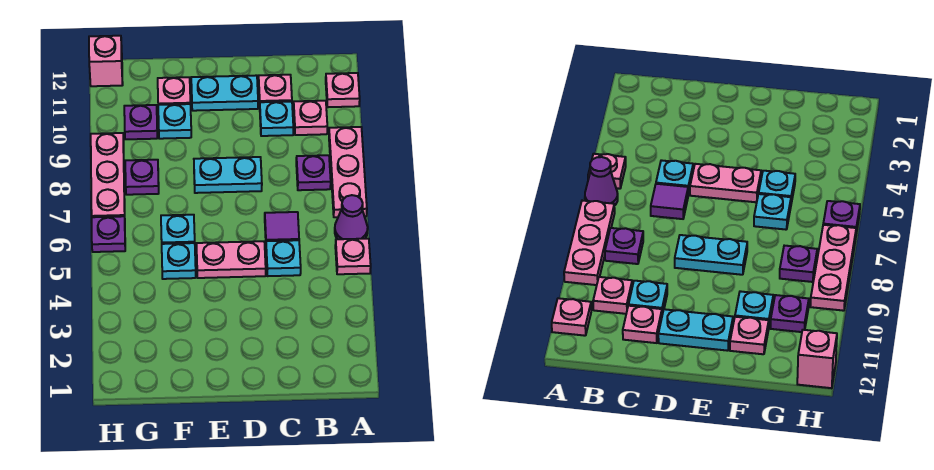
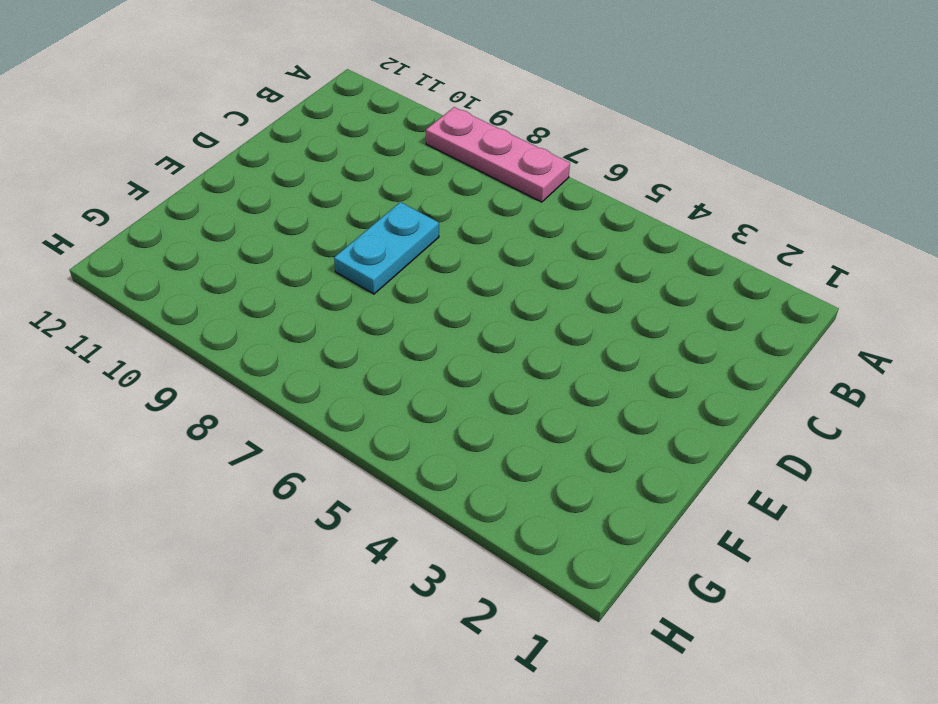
none -> pink plate A5 level 1
none -> purple cone A6 level 1
none -> pink plate A11 level 1

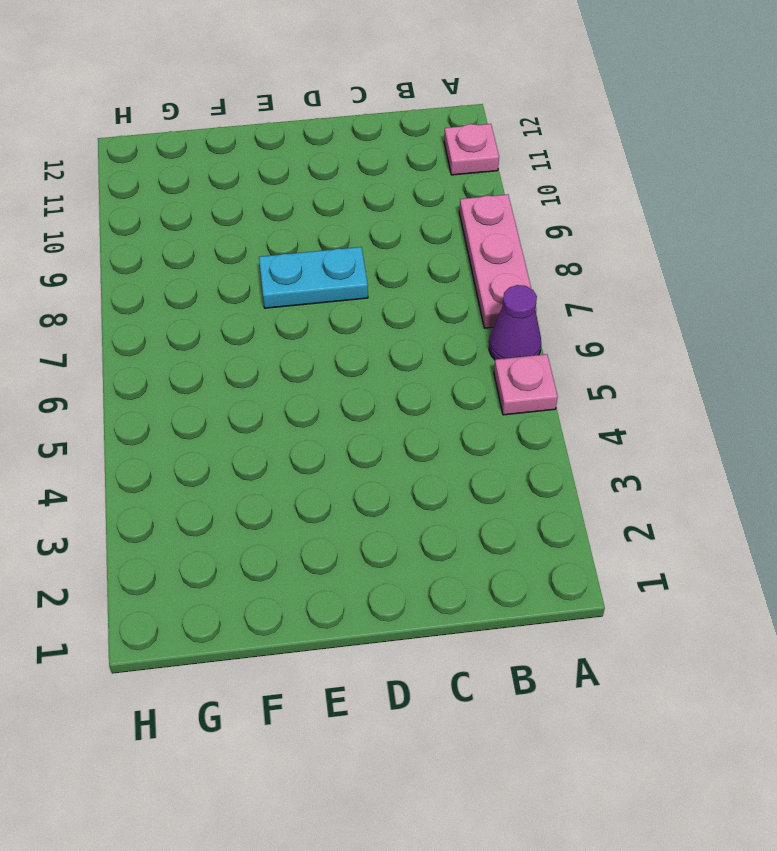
none -> purple plate B8 level 1
none -> pink plate B10 level 1
none -> cyan plate C5 level 1

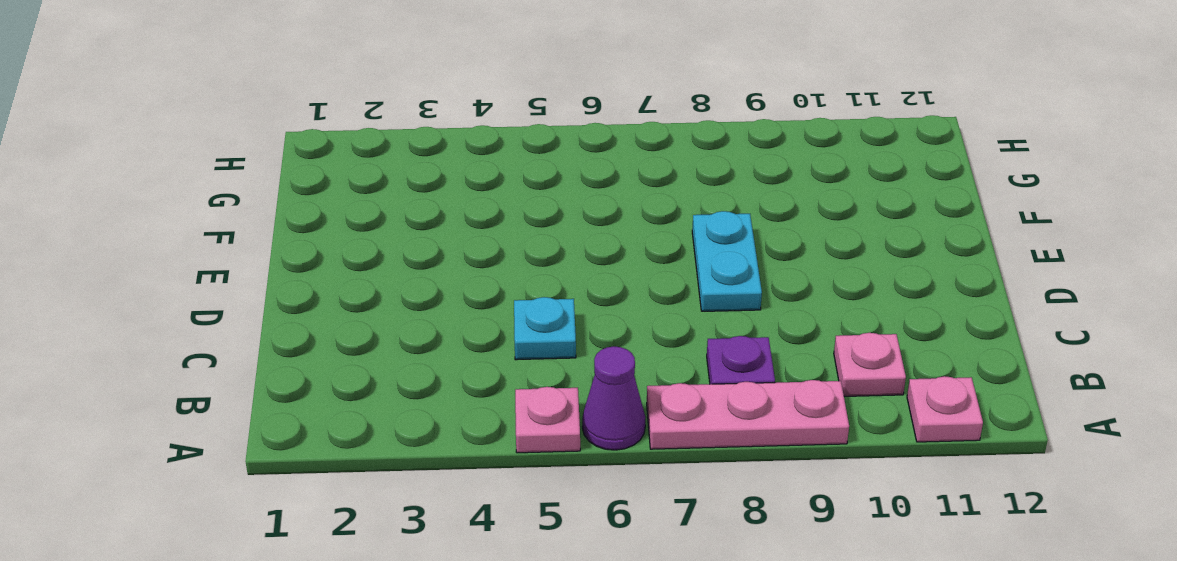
none -> purple tile C6 level 1
none -> cyan plate C10 level 1
none -> pink plate C11 level 1

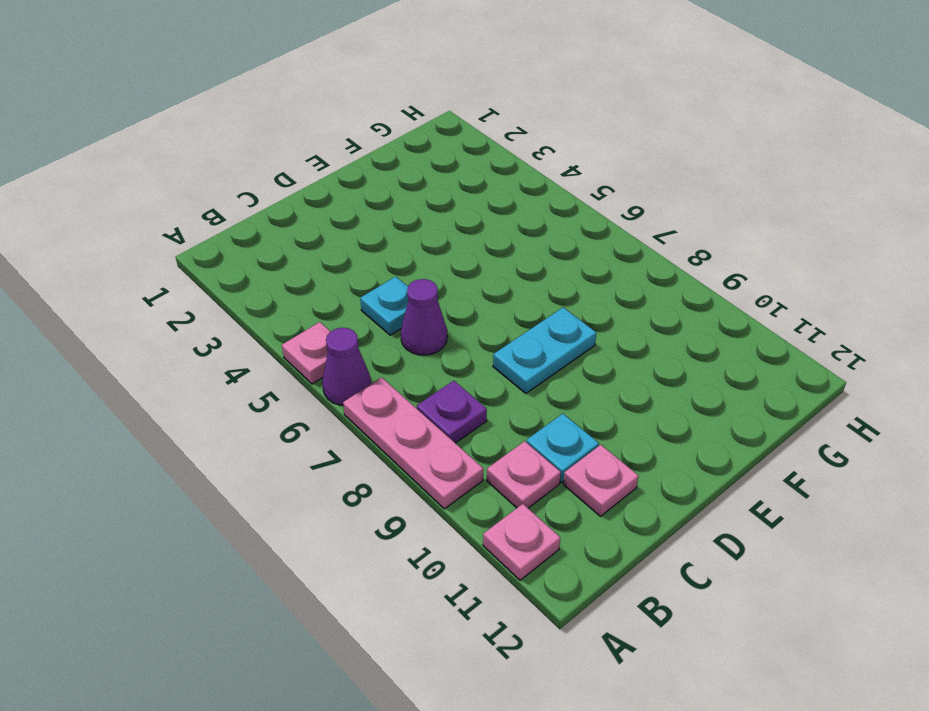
purple cone C6 level 1 -> purple tile C6 level 1
none -> pink plate D5:E5 level 1
none -> cyan plate D11:E11 level 1
none -> cyan plate F5 level 1

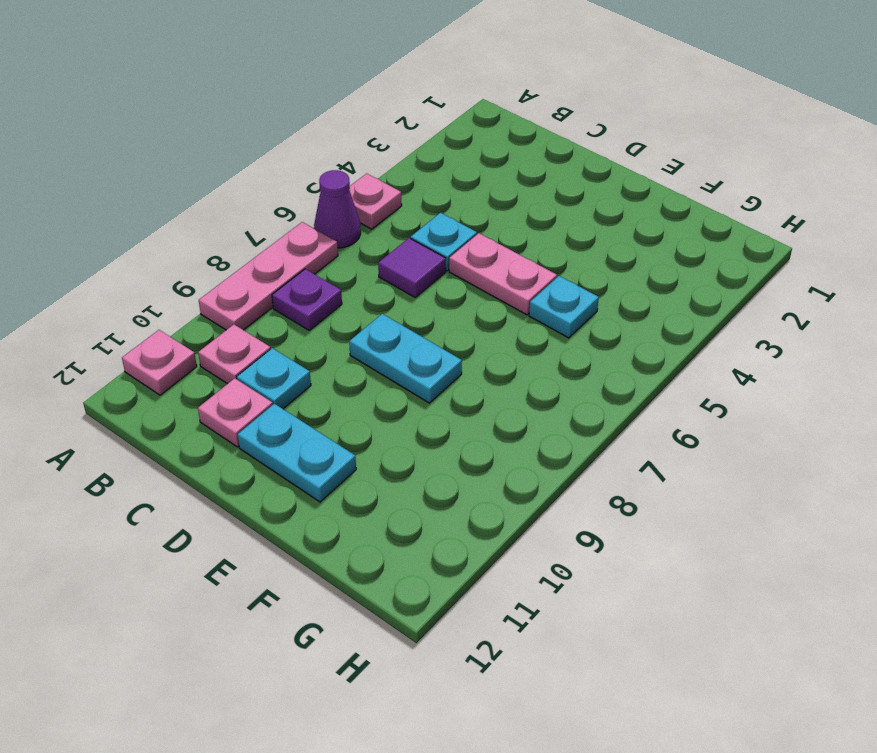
none -> cyan plate F6 level 1
none -> cyan plate F10 level 1
none -> pink plate F11 level 1

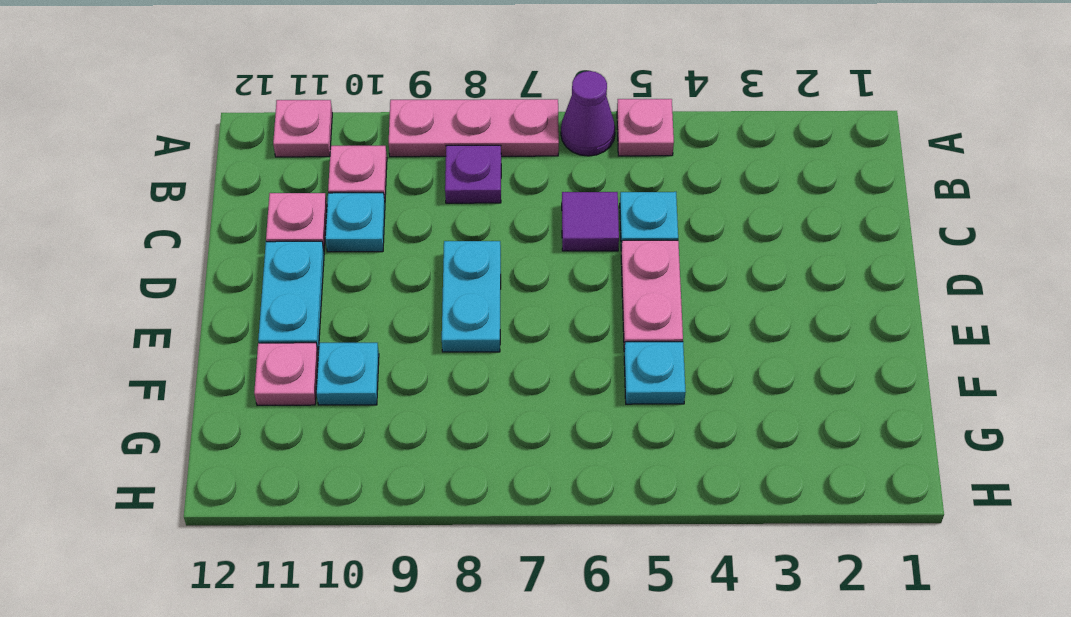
none -> cyan plate F6 level 1
none -> purple plate G8 level 1
none -> purple plate G10 level 1

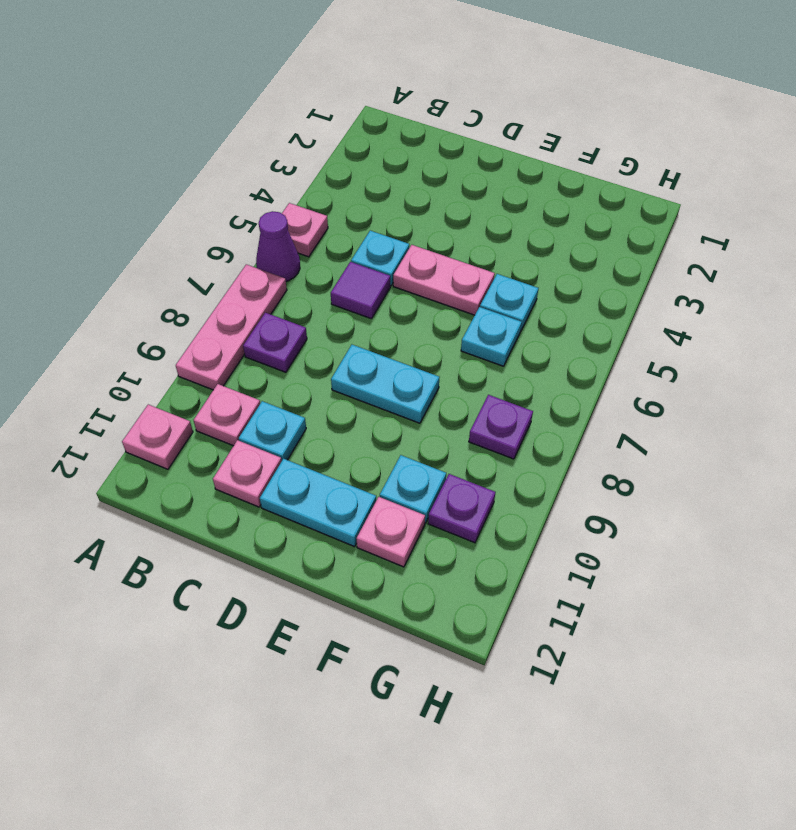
none -> purple plate H6 level 1
none -> pink plate H7:H9 level 1
none -> pink brick H12 level 1

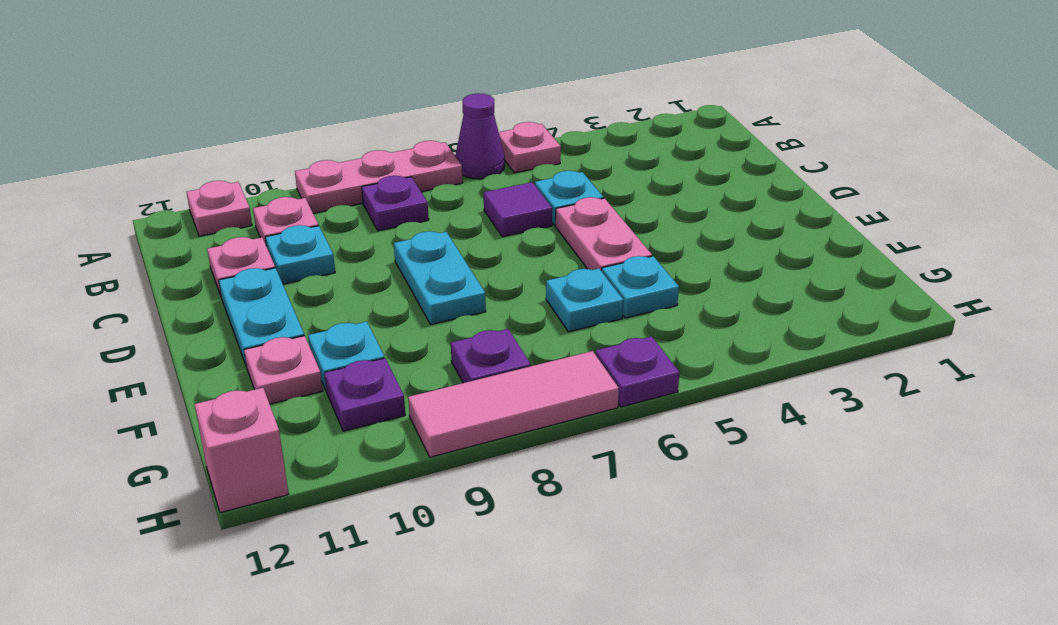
pink tile H7:H9 level 1 -> pink plate H7:H9 level 1

